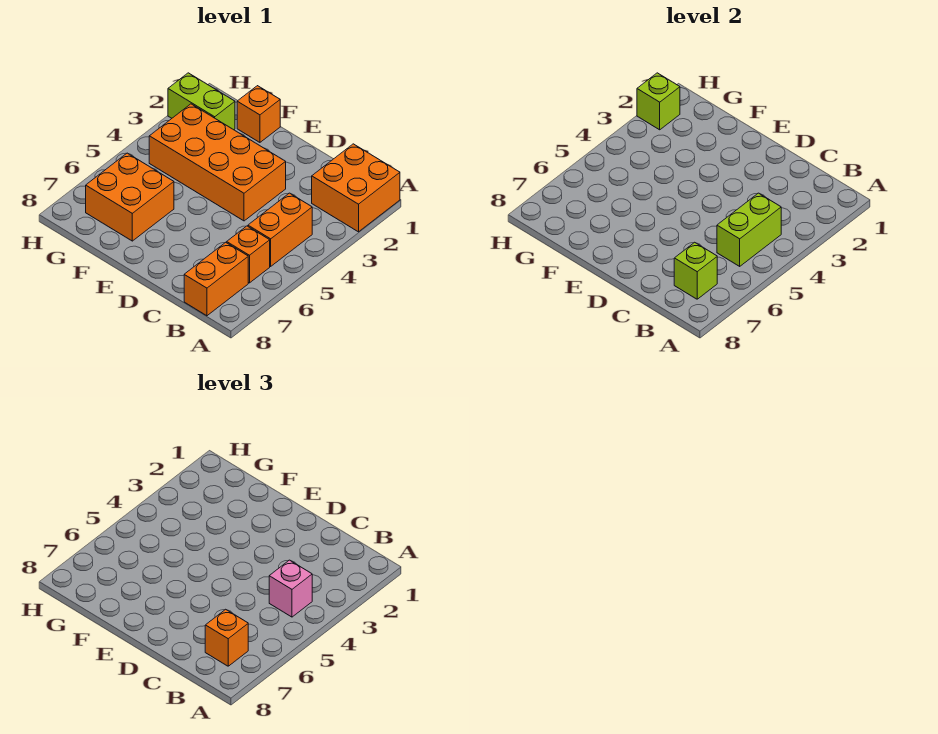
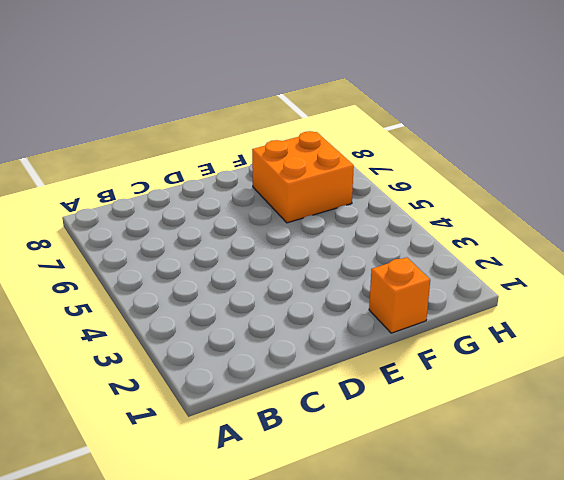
none -> orange brick A1:B2 level 1
none -> orange brick B4:B5 level 1
none -> orange brick B6 level 1

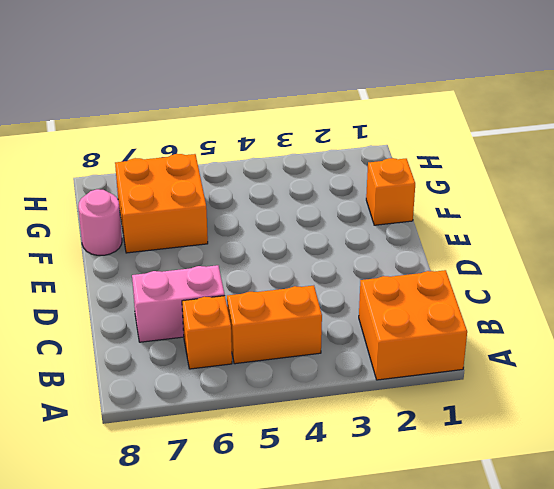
pink brick C6:C7 level 1 -> none
pink round brick F8 level 1 -> none
none -> orange brick B7:B8 level 1
none -> orange brick D3:G4 level 1
none -> lime brick G2:H2 level 1

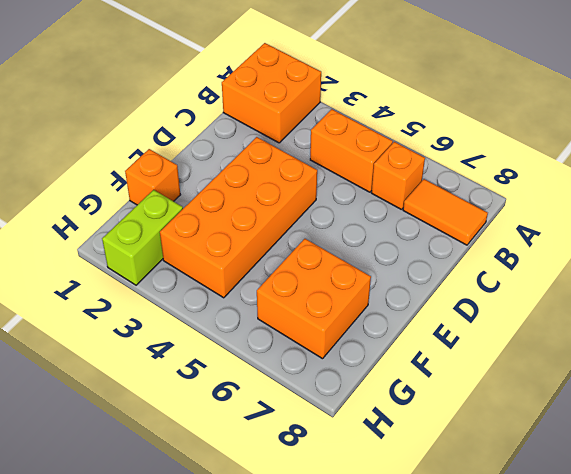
orange tile B7:B8 level 1 -> orange brick B7:B8 level 1
none -> lime brick B4:B5 level 2
none -> lime brick B7 level 2
none -> lime brick H2 level 2

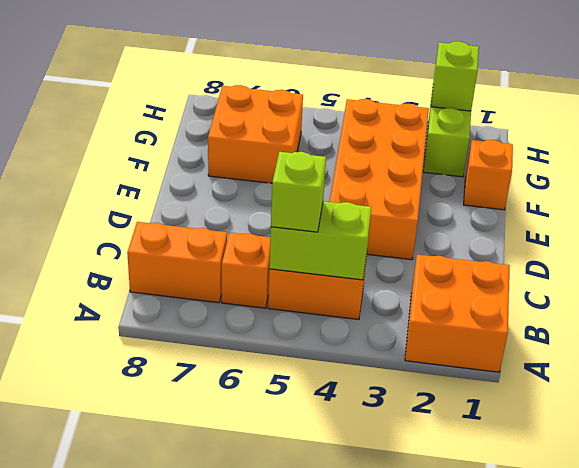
lime brick B5 level 3 -> lime brick B7 level 2
none -> pink brick B4 level 3
none -> orange brick B7 level 3

